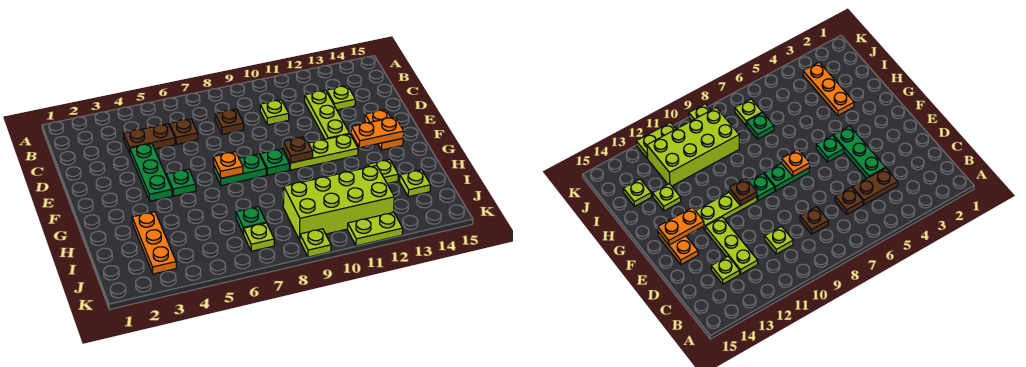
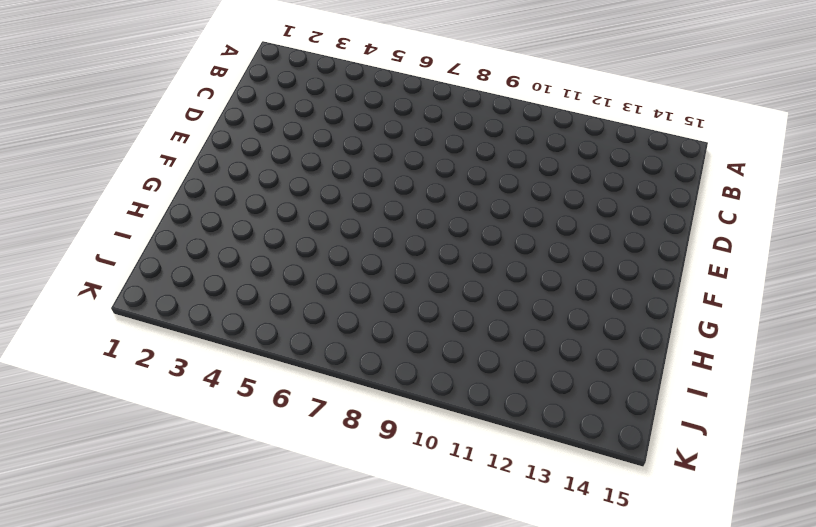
none -> brown plate C4:C5 level 1
none -> brown plate C6 level 1
none -> brown plate C8 level 1

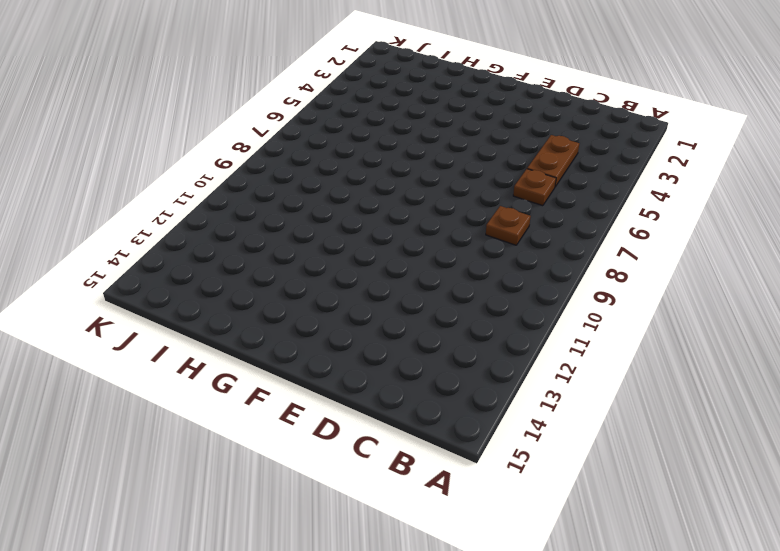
none -> lime plate C10 level 1
none -> lime plate C12:E12 level 1
none -> lime plate C13 level 1

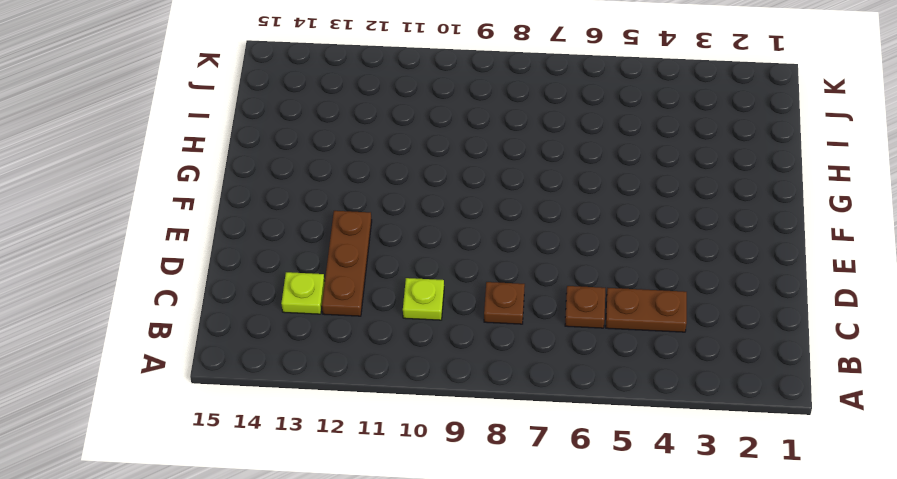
brown plate C12:E12 level 1 -> lime plate C12:E12 level 1
none -> green plate D4:F4 level 1
none -> orange plate E14:F14 level 1
none -> green plate F5 level 1

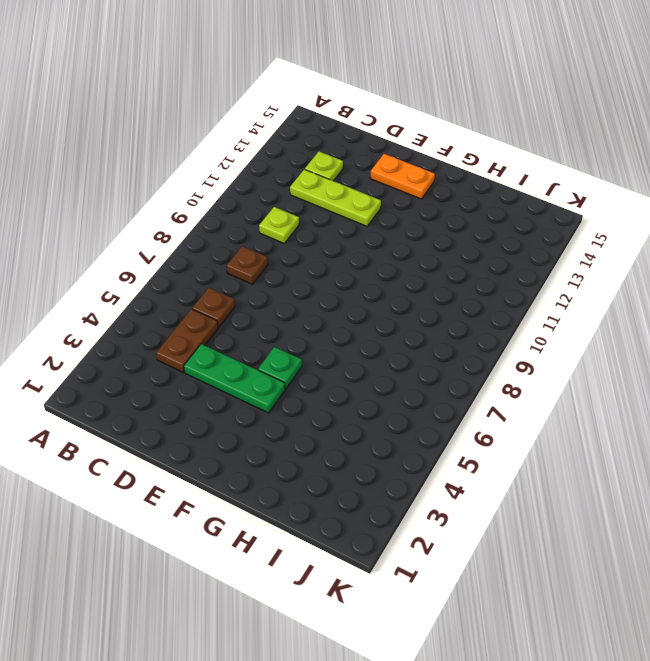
none -> green plate F7:F8 level 1
none -> green plate F9 level 1
none -> lime plate F10:F12 level 1

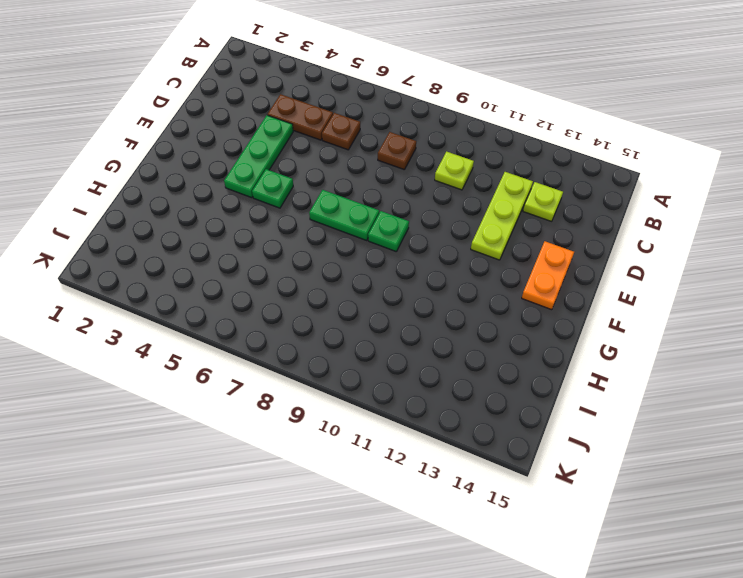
none -> lime plate F10:F12 level 1
none -> orange plate H3:J3 level 1
none -> lime plate H13 level 1

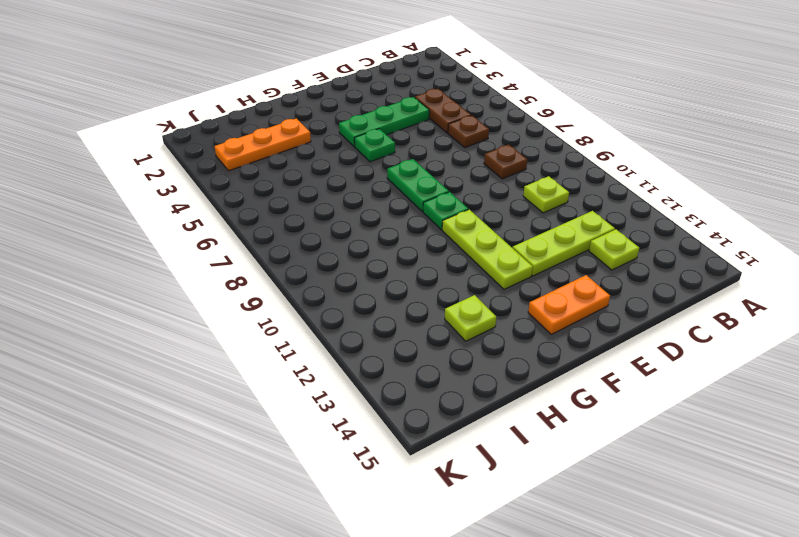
none -> green plate I7 level 1
none -> lime brick I9:J12 level 1
none -> lime plate I14 level 1

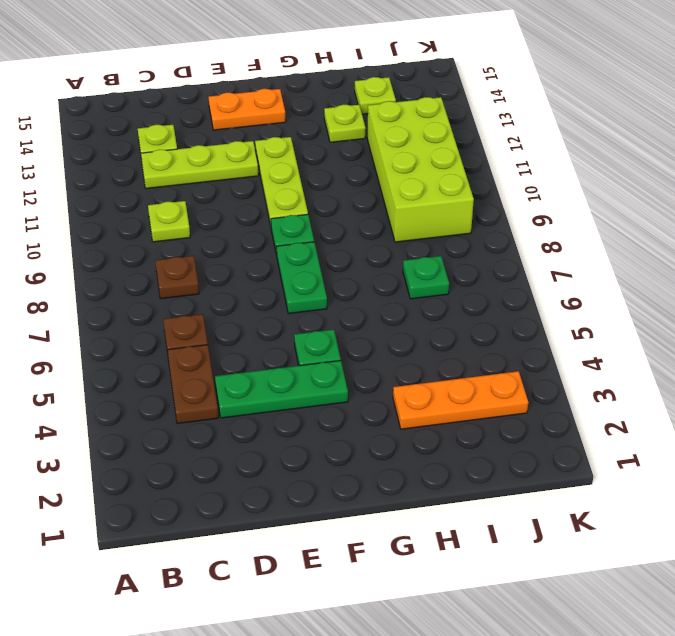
none -> lime plate J7 level 1
none -> lime plate K9 level 1
none -> lime plate K11:K12 level 1

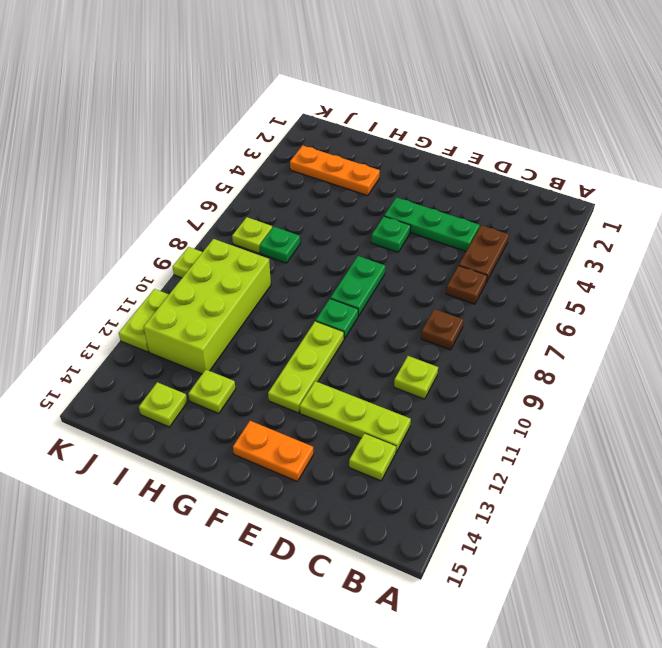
none -> orange plate F7 level 2
none -> brown plate F10 level 2
none -> orange plate F13:F14 level 2

